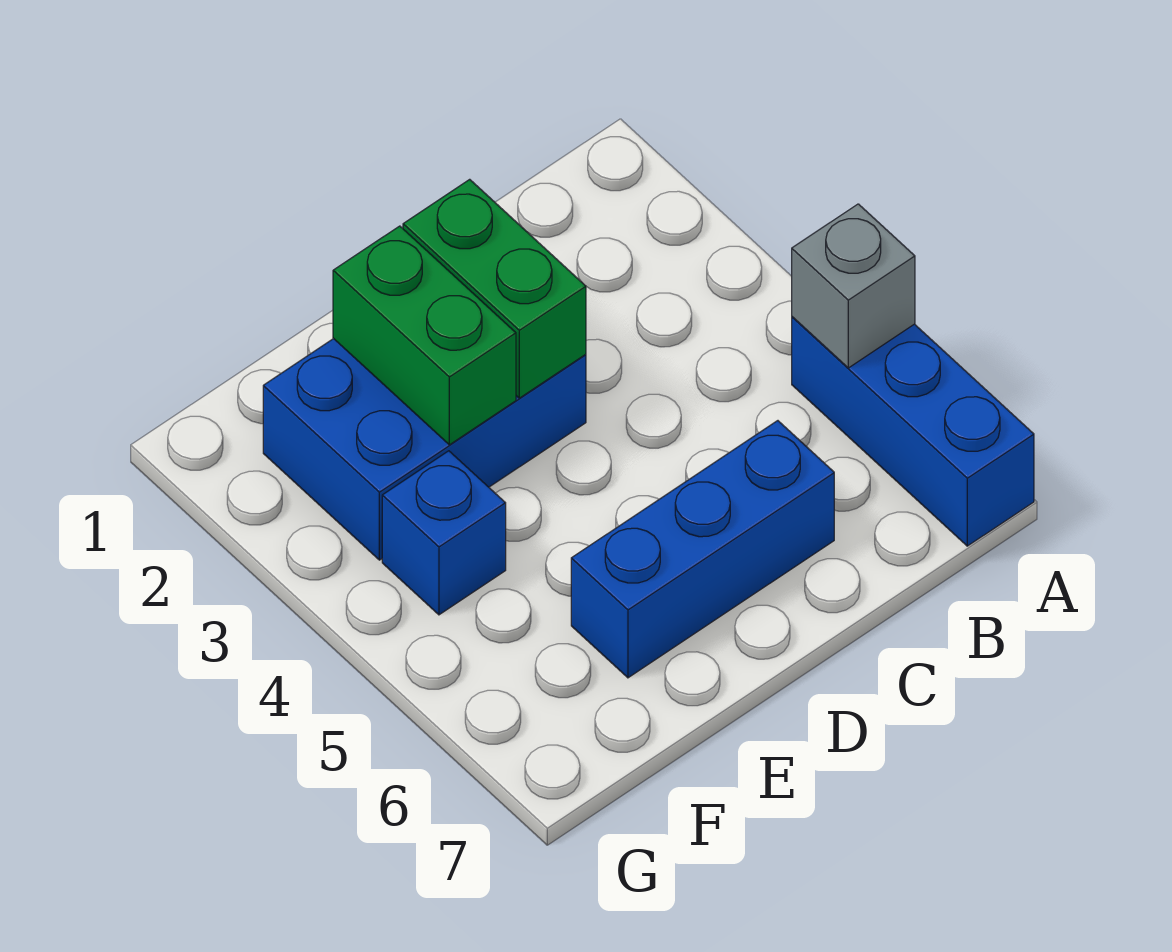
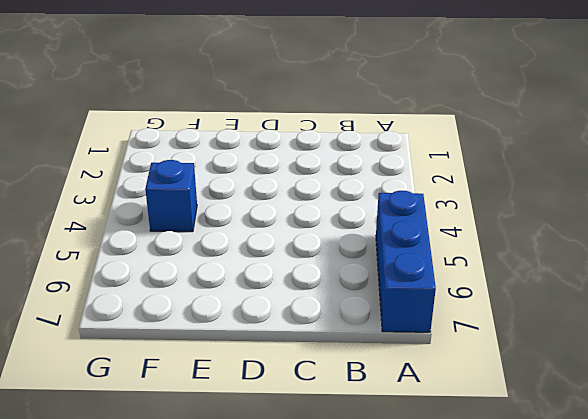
none -> blue brick C6:E6 level 1
none -> blue brick D2:F3 level 1

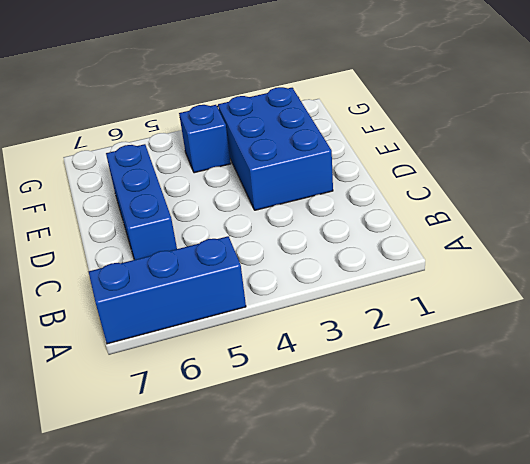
none -> grey brick A5 level 2
none -> green brick D2:D3 level 2

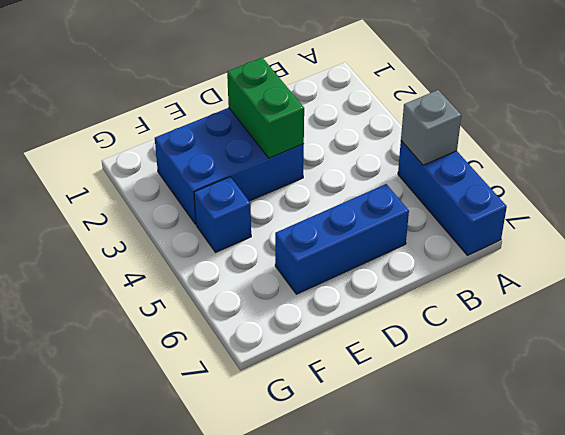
none -> green brick E2:E3 level 2

